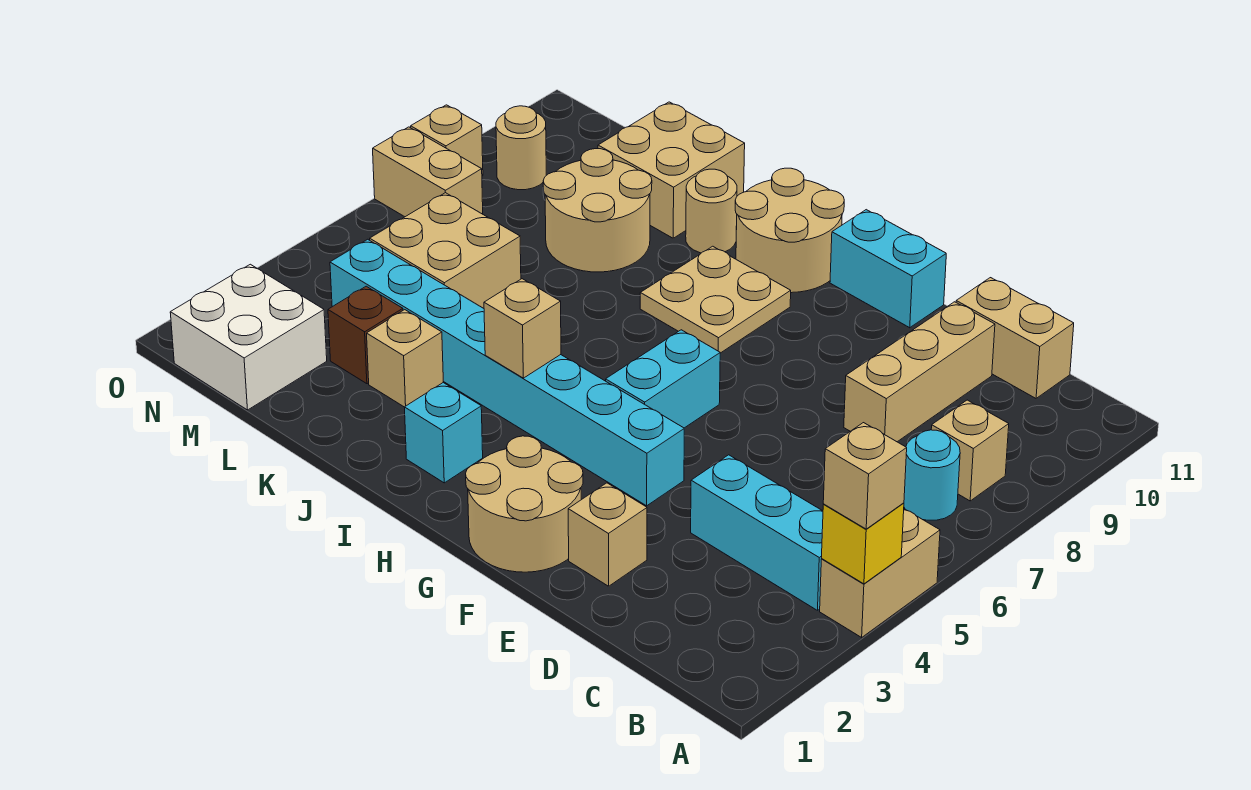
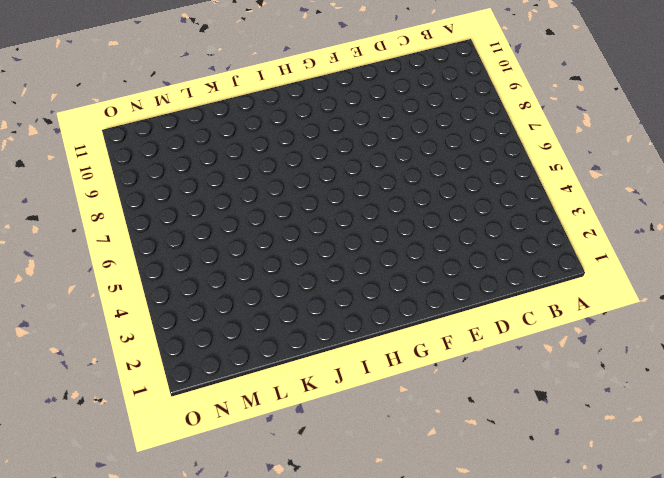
none -> tan brick A4:A5 level 1
none -> cyan brick B4:D4 level 1
none -> cyan round brick B7 level 1

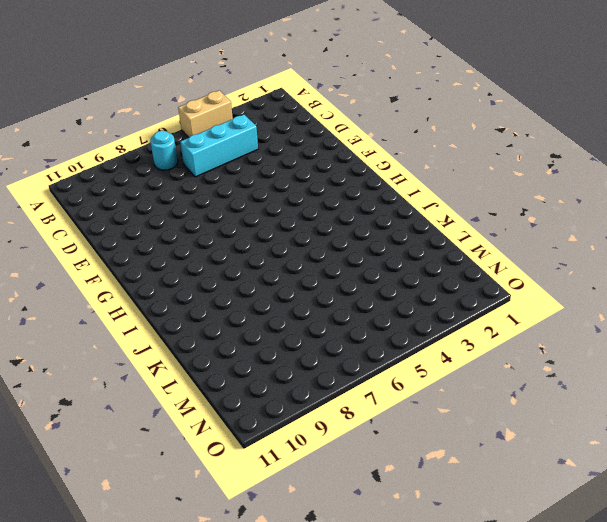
cyan brick C4:C6 level 1 -> cyan brick B4:D4 level 1
none -> tan brick B8 level 1
none -> tan brick C11:D11 level 1
none -> tan brick D8:D10 level 1

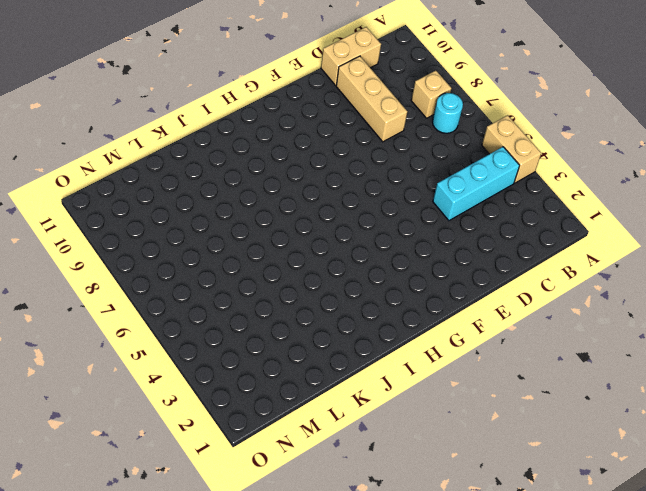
none -> tan brick E2 level 1
none -> tan round brick F1:G2 level 1
none -> cyan brick F4:M4 level 1

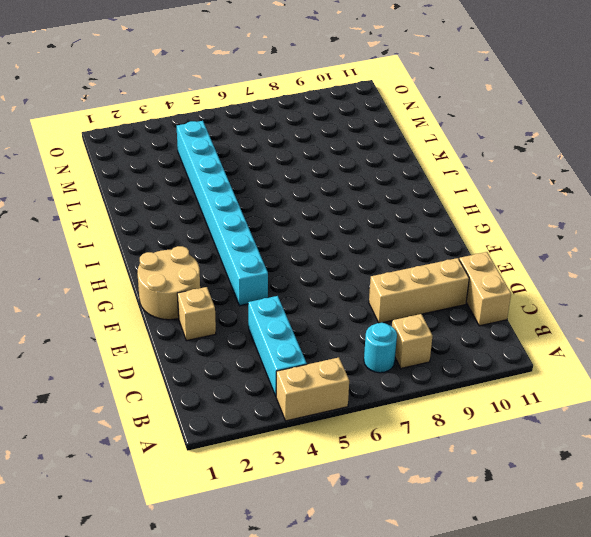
none -> cyan brick F11:G11 level 1
none -> cyan brick G5:G6 level 1
none -> tan plate H8:I9 level 1

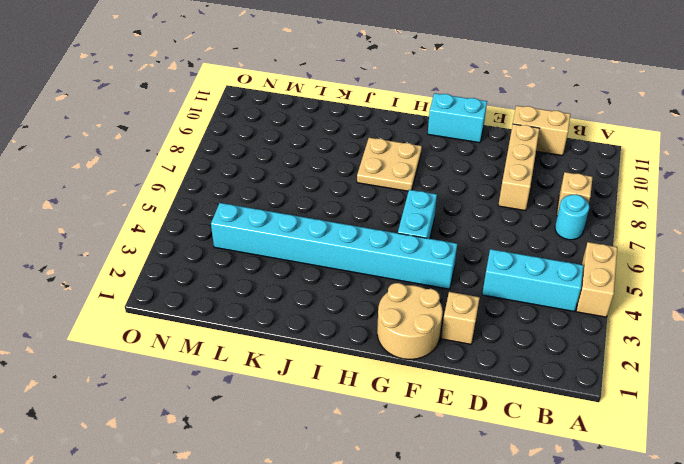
none -> tan round brick H10:I11 level 1
none -> cyan brick I2 level 1
none -> tan round brick J10 level 1

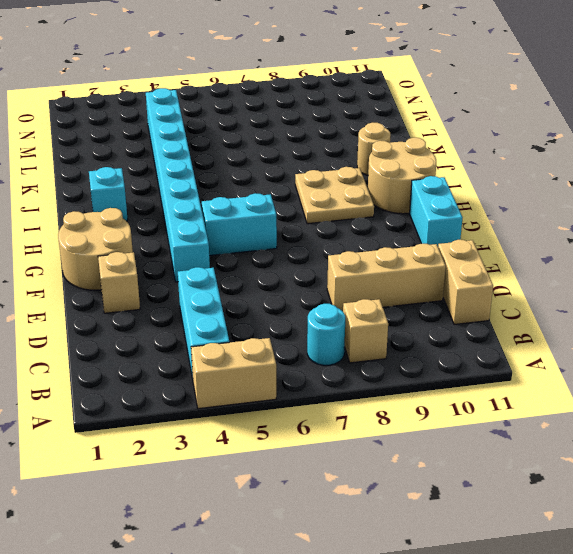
none -> tan brick K3 level 1
none -> tan round brick K8:L9 level 1
none -> tan brick K10:L11 level 1

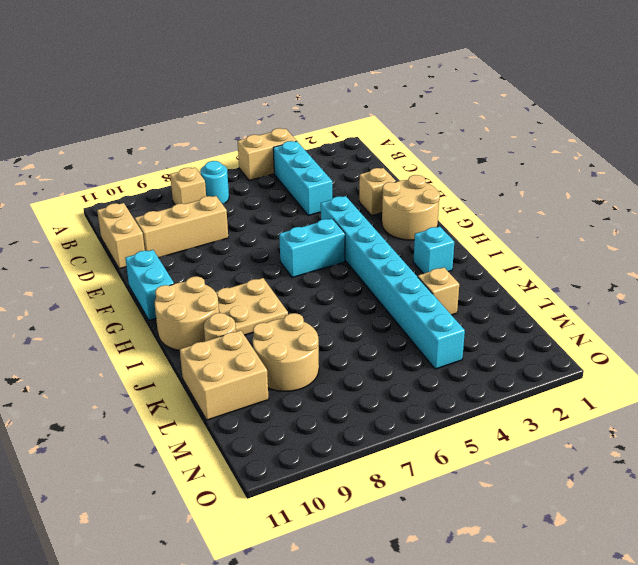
none -> brown brick L3 level 1
none -> tan brick L5:M6 level 1
none -> white brick M1:N2 level 1

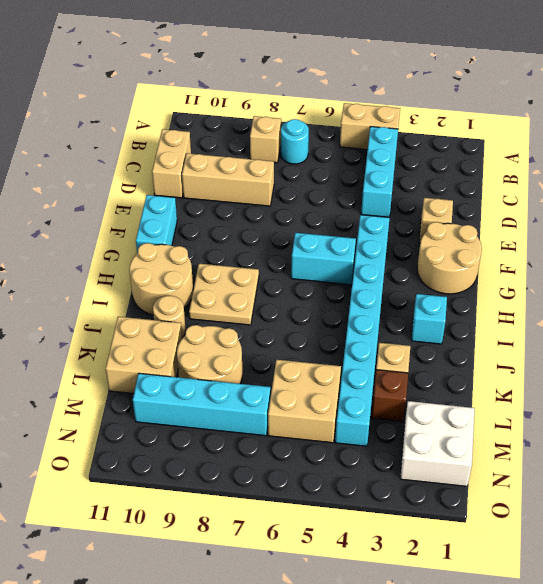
cyan brick M7:M10 level 1 -> none
none -> tan brick N7:O7 level 1
none -> tan round brick N9 level 1
none -> tan brick O8 level 1

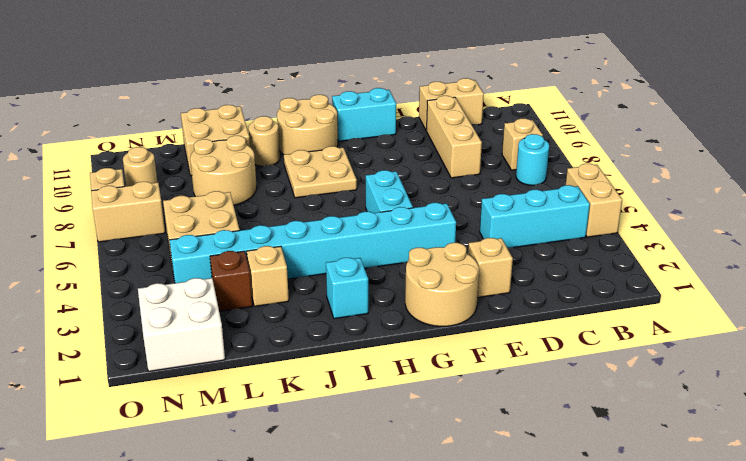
none -> yellow brick A4 level 2
none -> tan brick I4 level 2
none -> tan brick A4 level 3

